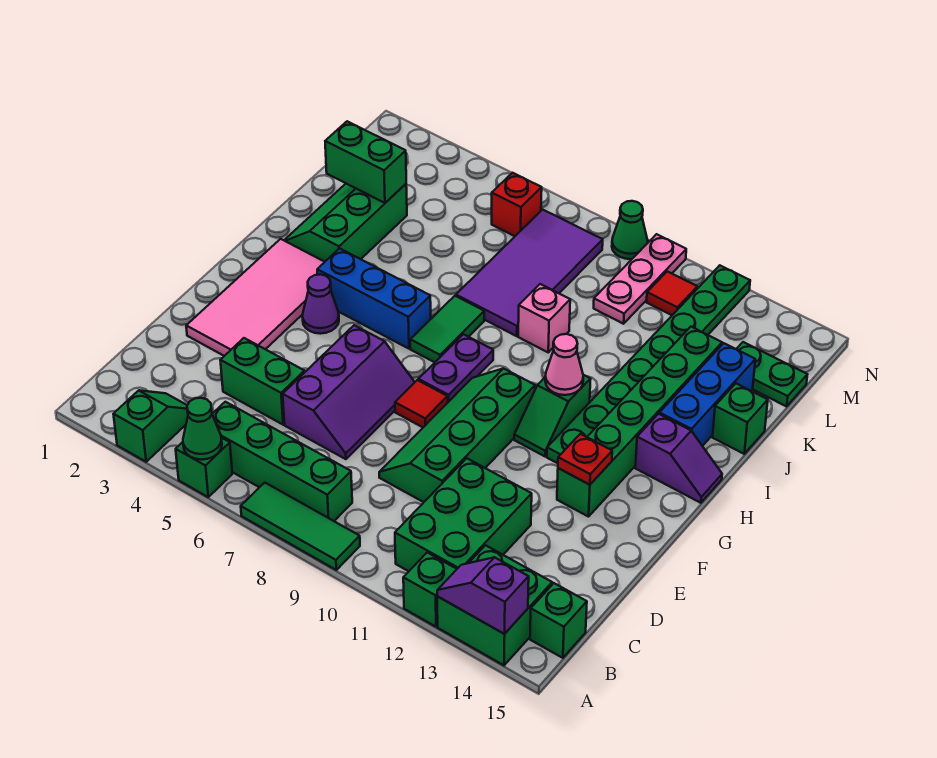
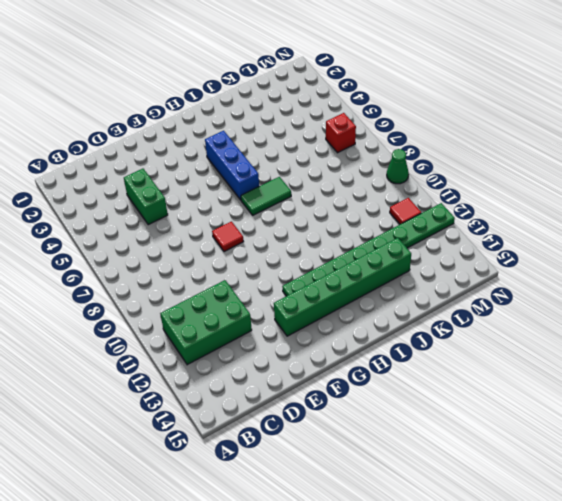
none -> green slope A3:B3 level 1 top A
none -> green brick A5 level 1
none -> green tile A7:A9 level 1
none -> green brick A12 level 1

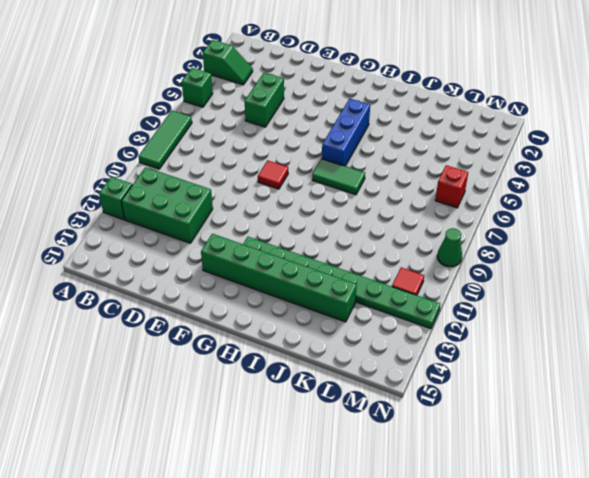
none -> green brick A13:B14 level 1
none -> green brick B5:B8 level 1
none -> green brick B15 level 1
none -> purple slope D6:F7 level 1 top 6

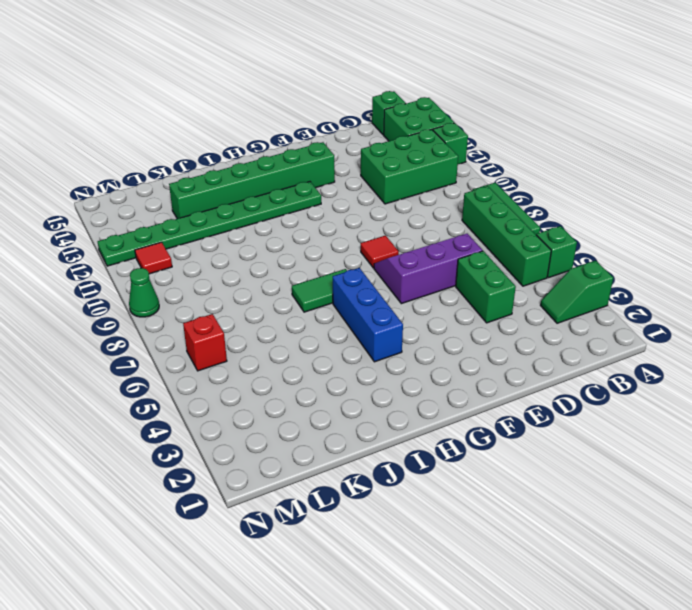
none -> green slope D9:G10 level 1 top 10
none -> pink tile E2:H3 level 1
none -> purple cone G4 level 1
none -> purple plate G8:H8 level 1

